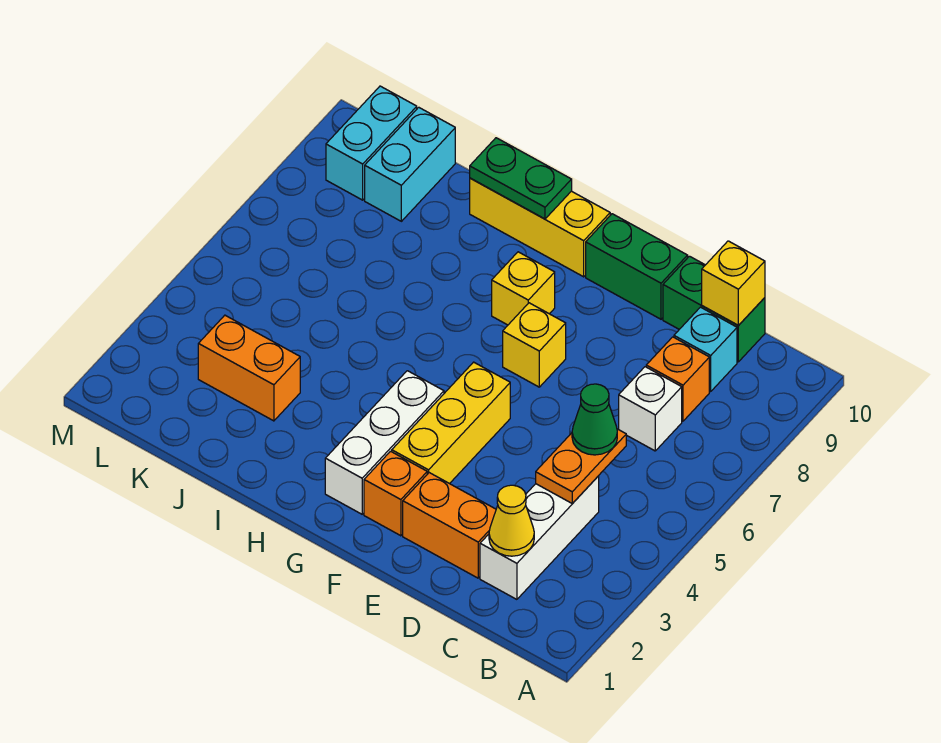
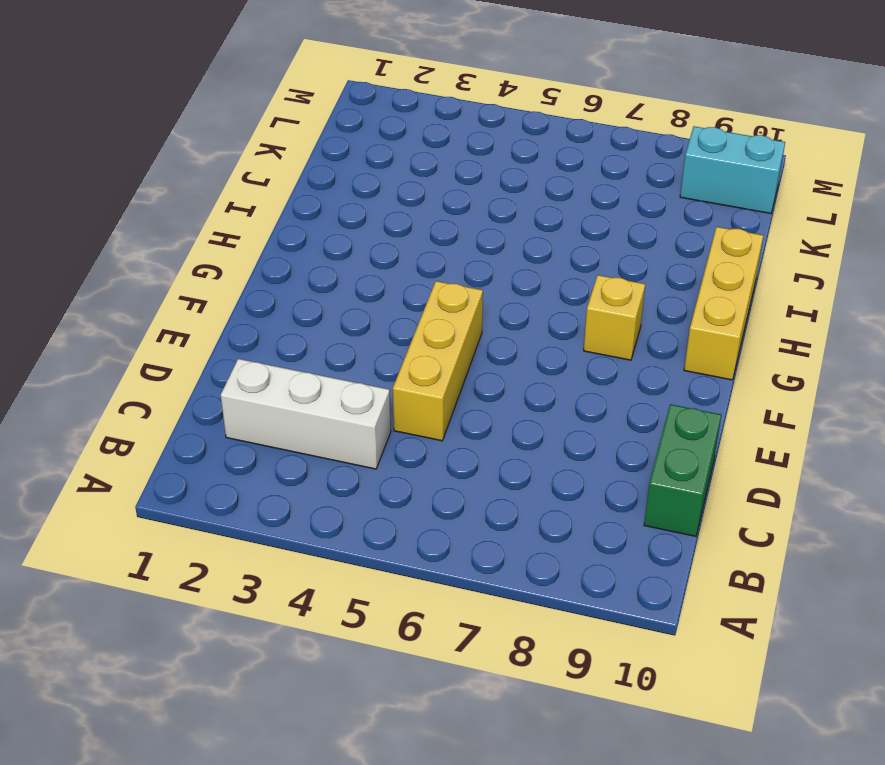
yellow brick D5:F5 level 1 -> yellow brick F3:F5 level 1
none -> white brick C7 level 1
none -> orange brick C8 level 1
none -> cyan brick C9 level 1

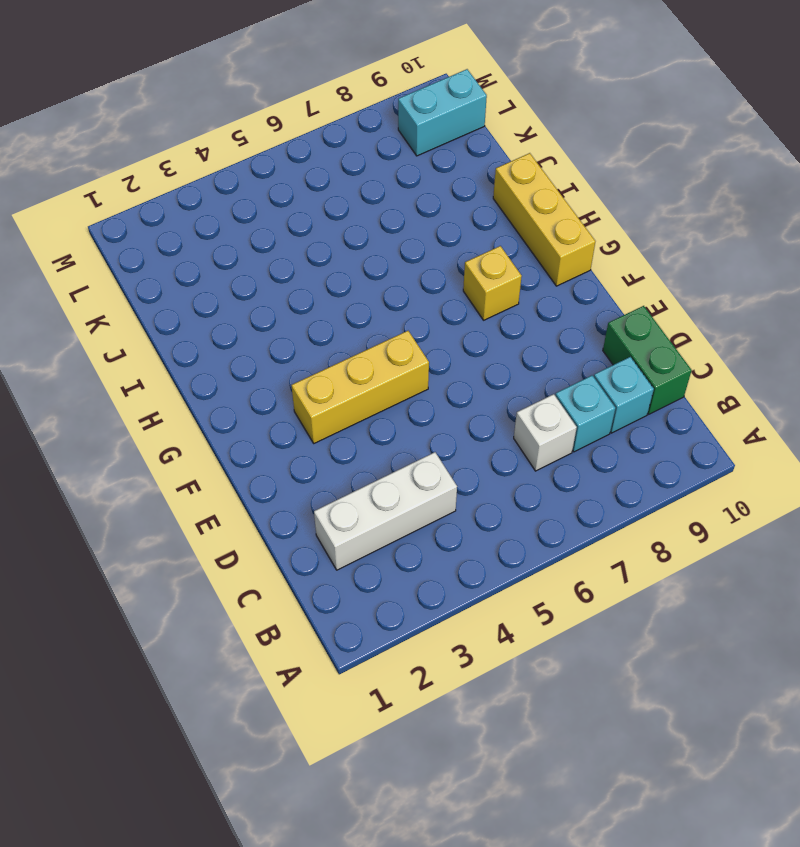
cyan brick C8 level 1 -> orange brick C8 level 1
none -> orange brick D2:E2 level 1
none -> green brick E10:F10 level 1
none -> orange brick F2 level 1

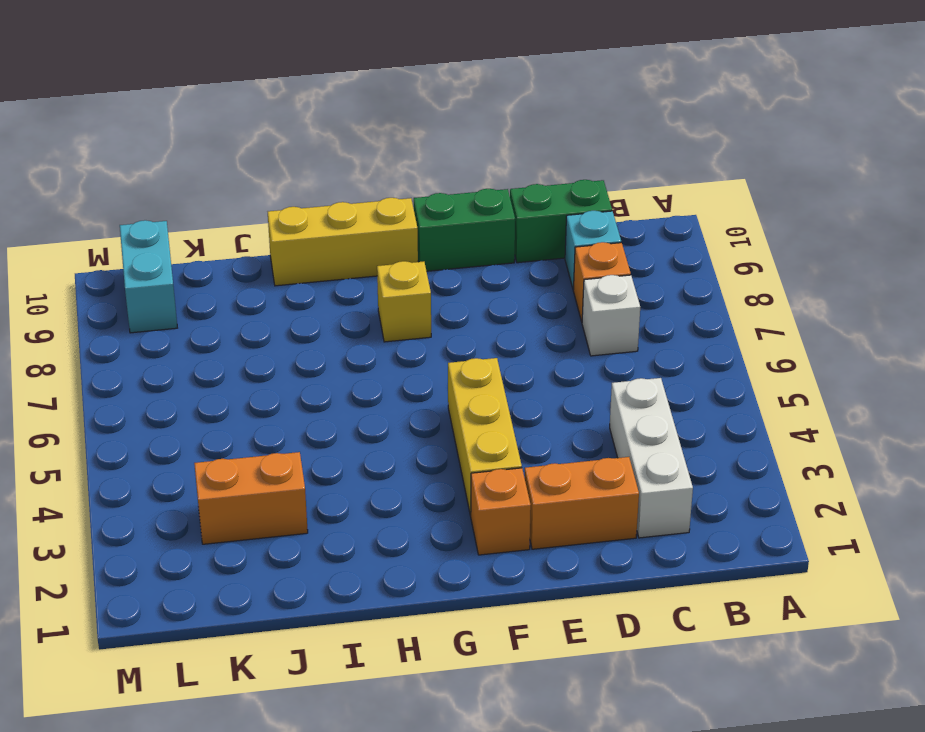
none -> yellow brick F7 level 1
none -> white brick G2:G4 level 1
none -> cyan brick K9:K10 level 1

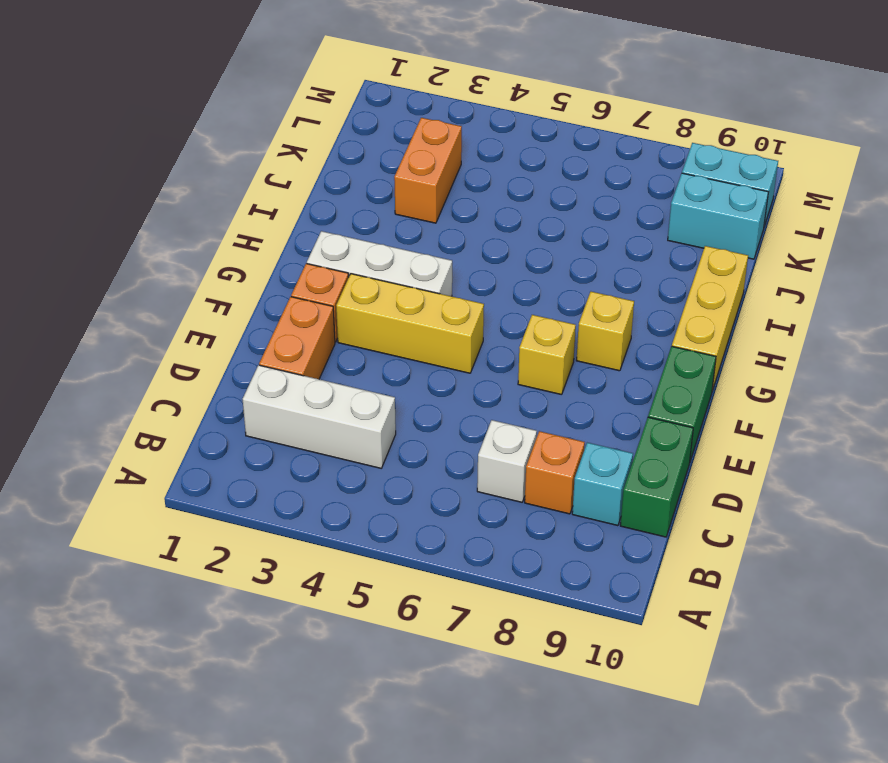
none -> yellow cone C2 level 2
none -> orange plate C4:C5 level 2
none -> yellow brick C10 level 2

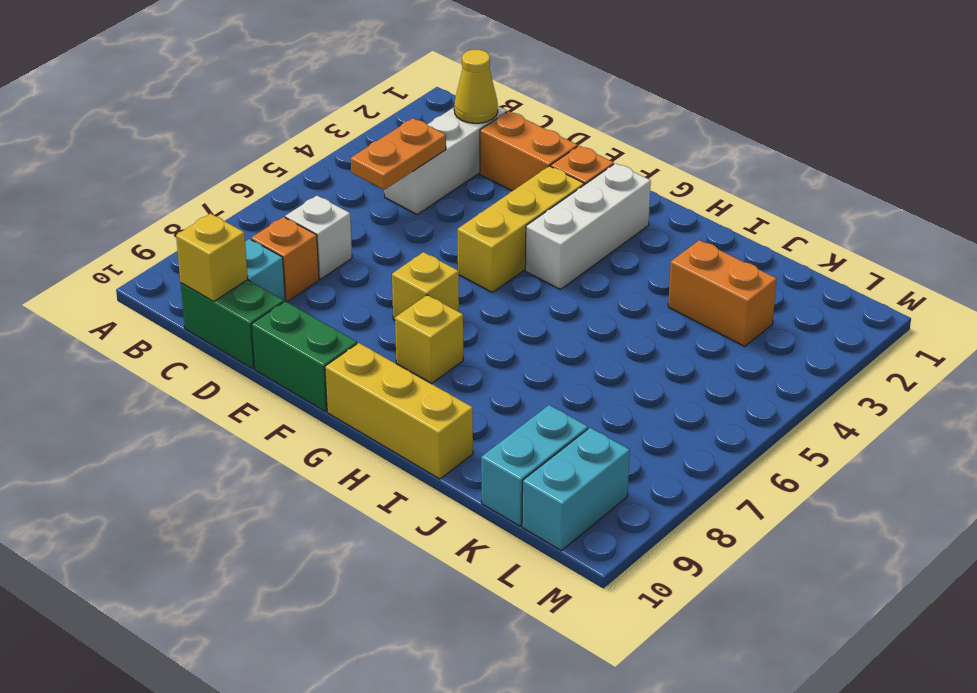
none -> green plate H10:I10 level 2
none -> green cone C5 level 3

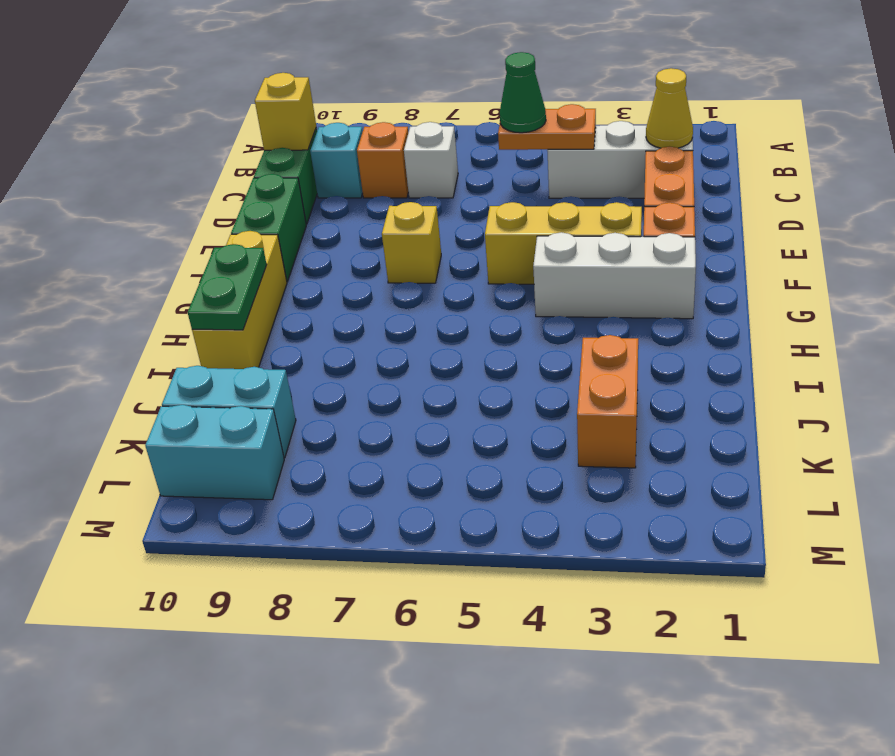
none -> yellow brick G8 level 1

